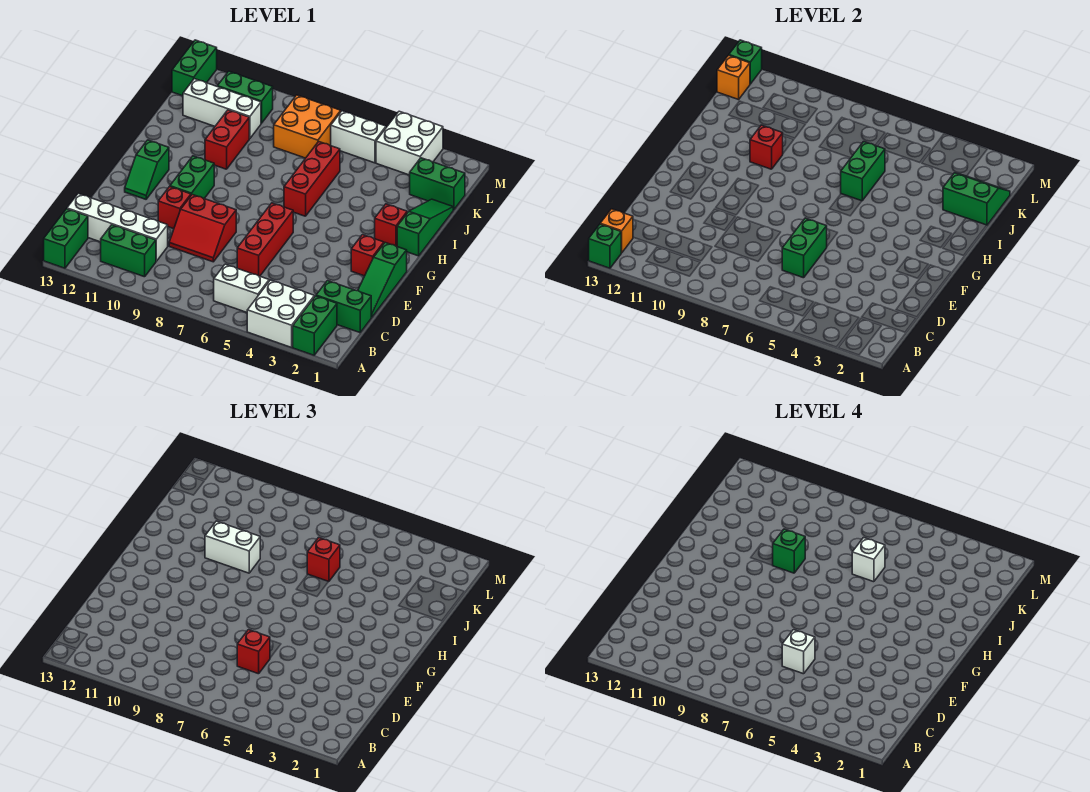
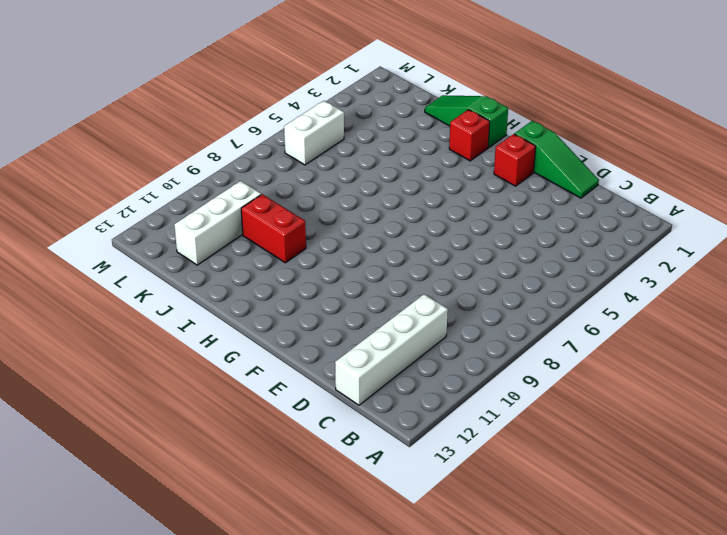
none -> green brick A2:B2 level 1
none -> white brick A3:B4 level 1
none -> green brick A13:B13 level 1
none -> white brick B5:B6 level 1

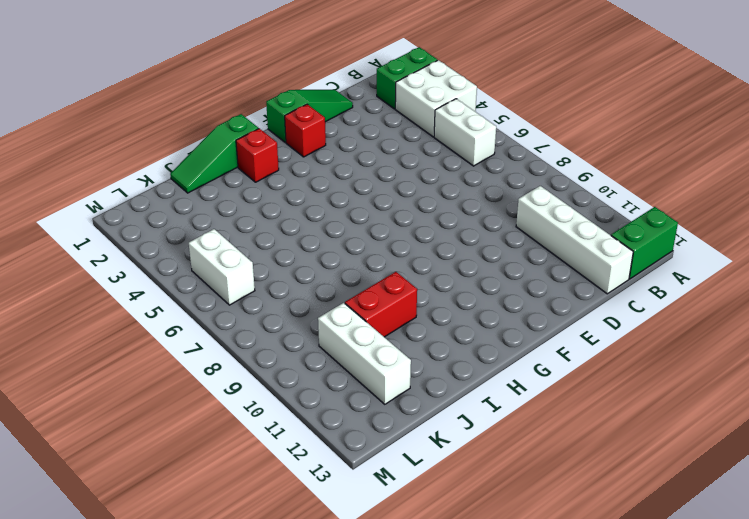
none -> green brick B10:B11 level 1
none -> green brick C1:C2 level 1
none -> red brick D6:F6 level 1
none -> red slope D8:E9 level 1 top E

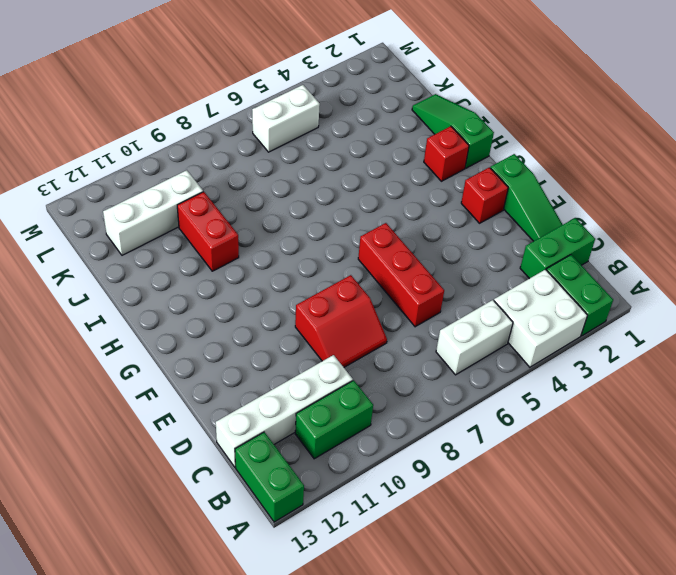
none -> red brick E10 level 1
none -> green brick F10:G10 level 1
none -> green slope F12:G12 level 1 top G
none -> red brick H6:J6 level 1

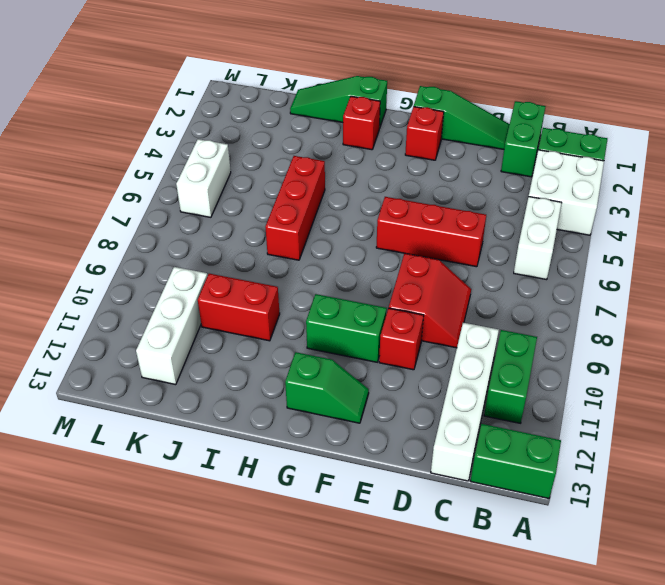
red brick I5:I7 level 1 -> red brick H6:J6 level 1
none -> green brick K1:K2 level 1
none -> orange brick K7:L8 level 1
none -> white brick L3:M4 level 1
none -> green brick L10:L11 level 1

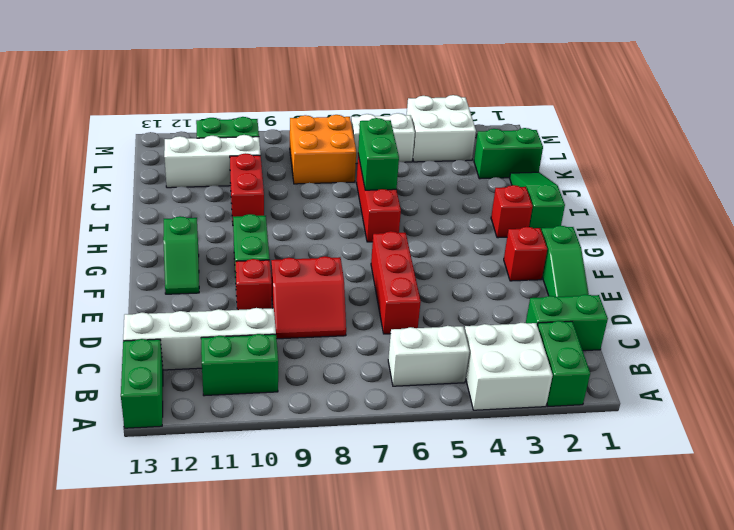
none -> green brick L13:M13 level 1
none -> green brick A13 level 2
none -> orange brick B13 level 2
none -> green brick D6:E6 level 2

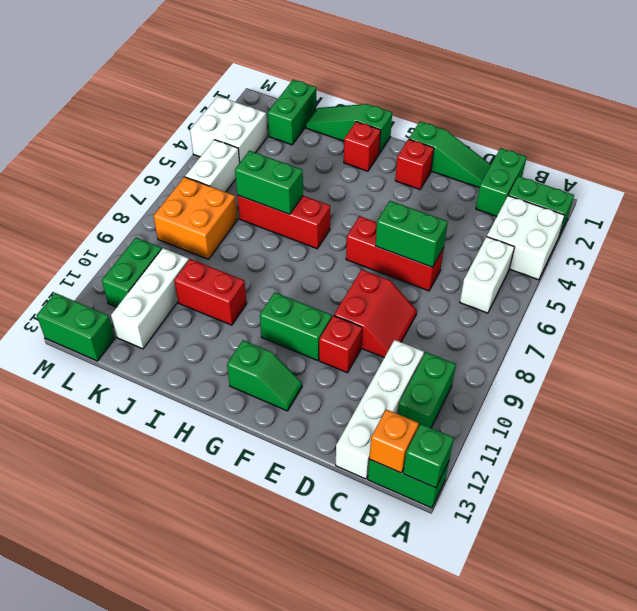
none -> red brick I10 level 2
none -> green slope J1:K2 level 2 top J
none -> orange brick L13 level 2
none -> green brick M13 level 2

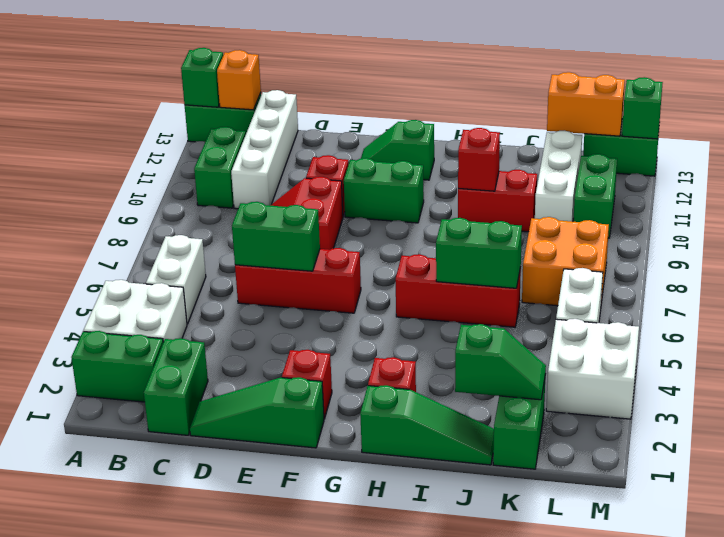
green slope J2:K2 level 2 top J -> green slope J1:K2 level 2 top J
orange brick K13:L13 level 2 -> orange brick L13 level 2
none -> red brick D6 level 3
none -> white brick I9:I10 level 3
none -> red brick J6 level 3
none -> white brick D6 level 4

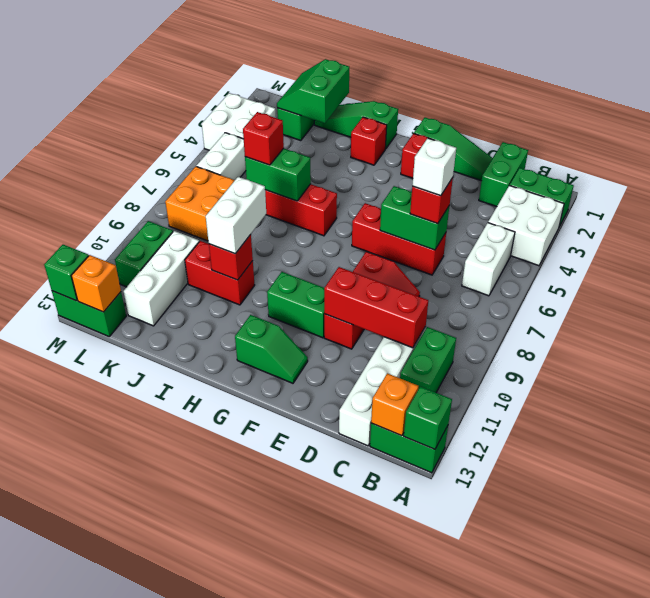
red brick C10:E10 level 2 -> none
none -> green brick I9 level 4
none -> white brick J6 level 4

